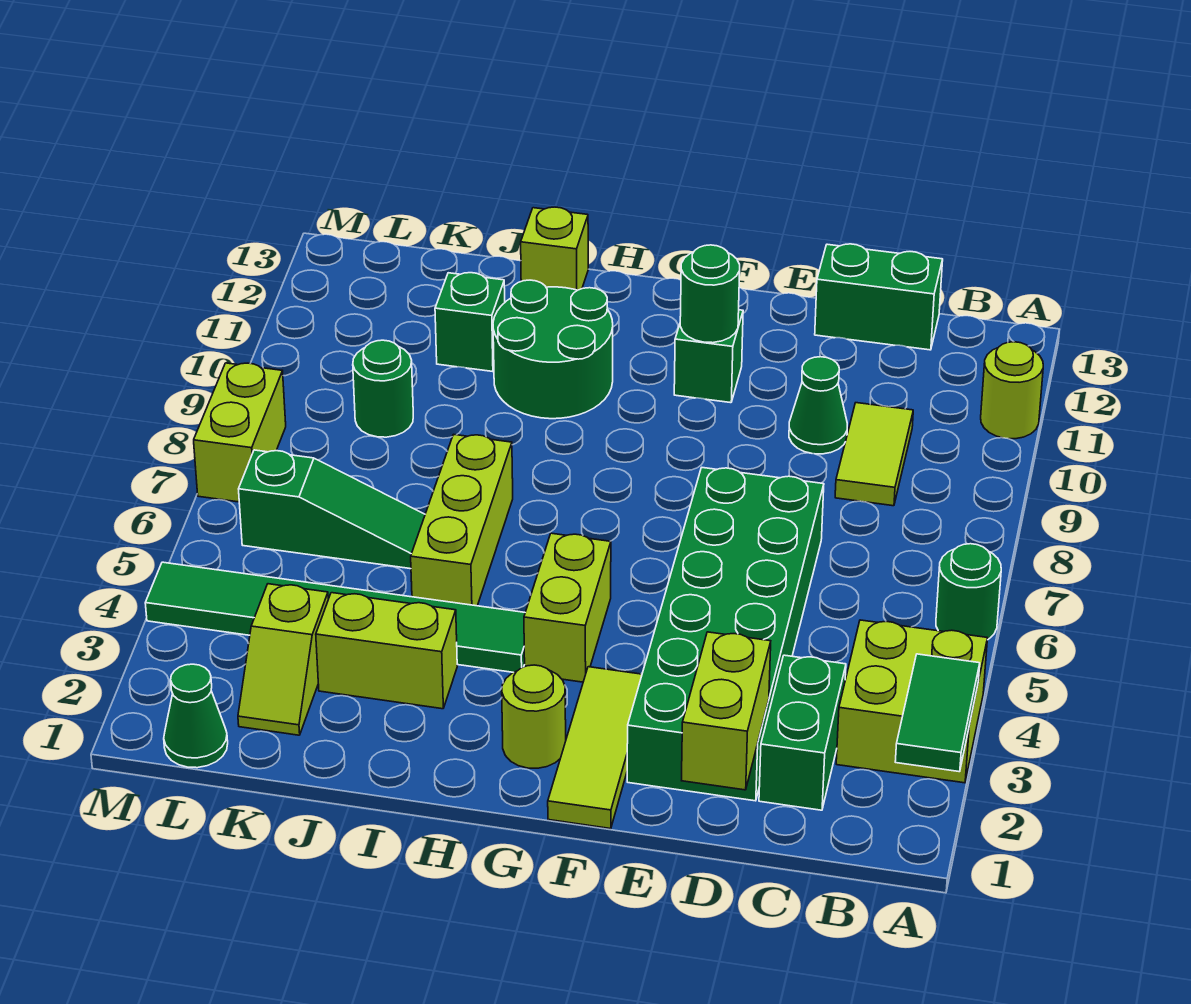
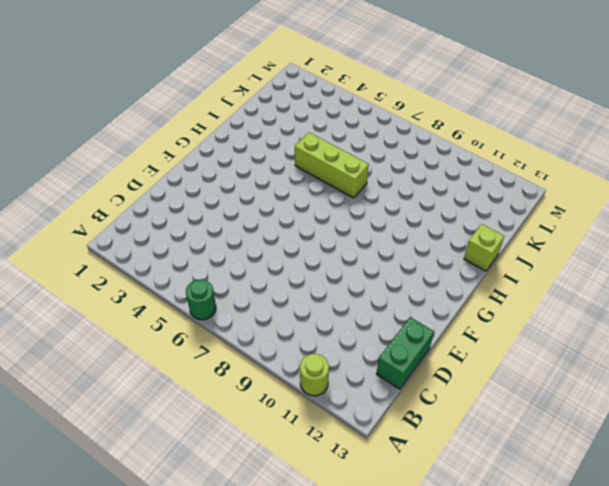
none -> lime brick A3:B4 level 1
none -> green brick C2:C3 level 1
none -> lime tile C9:C10 level 1

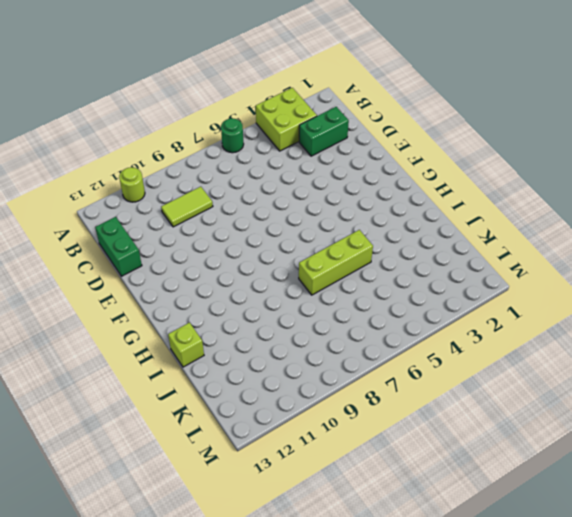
none -> green brick D2:E7 level 1
none -> green cone D10 level 1
none -> lime tile F1:F3 level 1

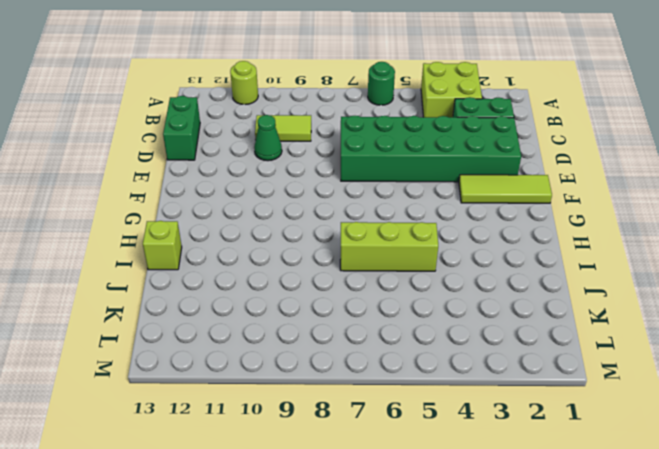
none -> green brick F11 level 1
none -> lime round brick G2 level 1
none -> lime brick G4:G5 level 1

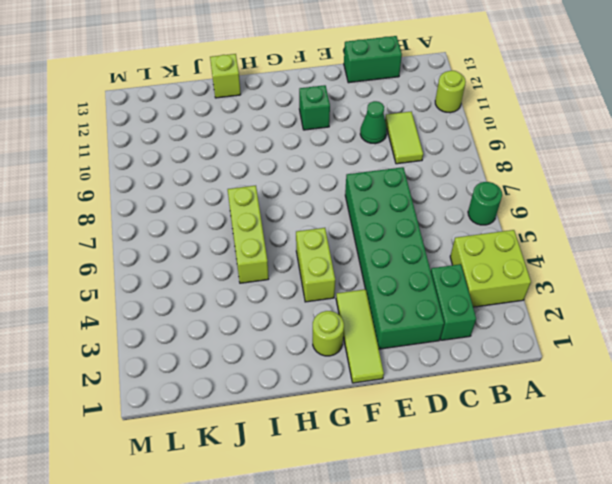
none -> green tile H4:M4 level 1
none -> green round brick H10:I11 level 1
none -> lime brick I3:J3 level 1

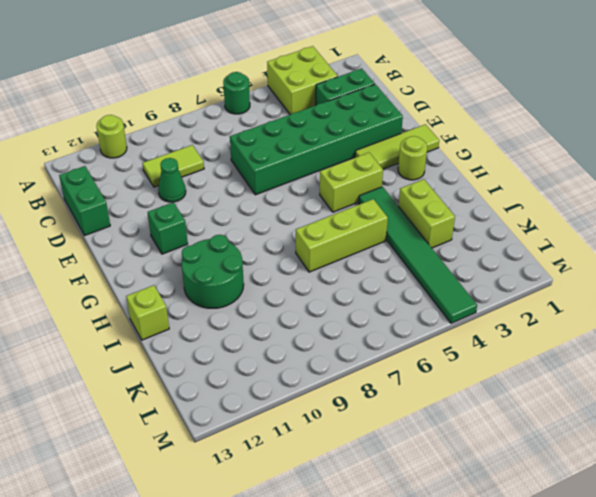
none -> green slope J6:L6 level 1 top L
none -> green brick J11 level 1
none -> lime slope K2:K3 level 1 top 3

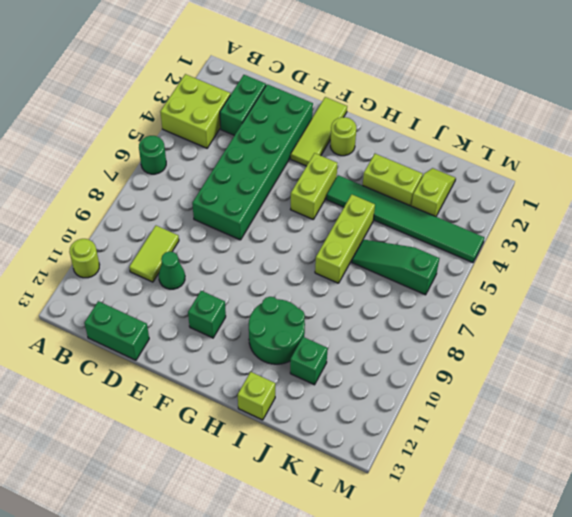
none -> green round brick K9 level 1
none -> green cone L1 level 1
none -> lime brick M7:M8 level 1

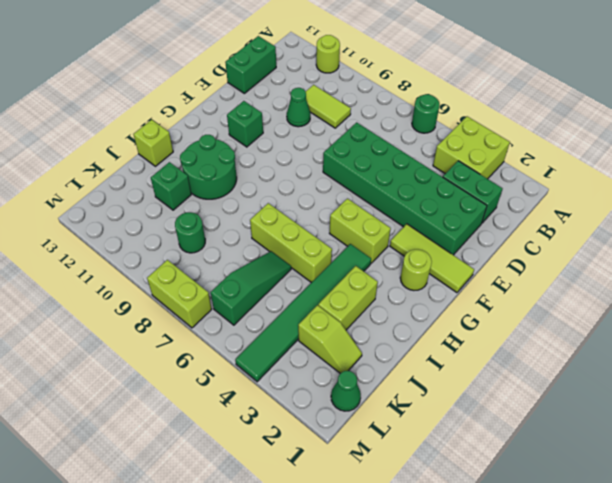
none -> green tile A2:A3 level 2
none -> lime brick D1:D2 level 2
none -> green round brick F11 level 2

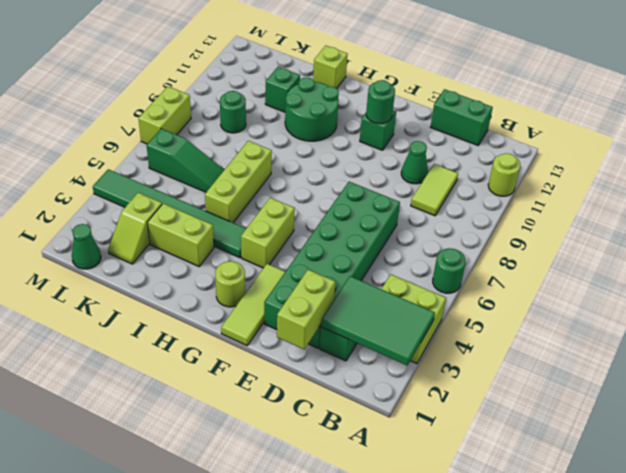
green tile A2:C3 level 2 -> green tile A2:A3 level 2

